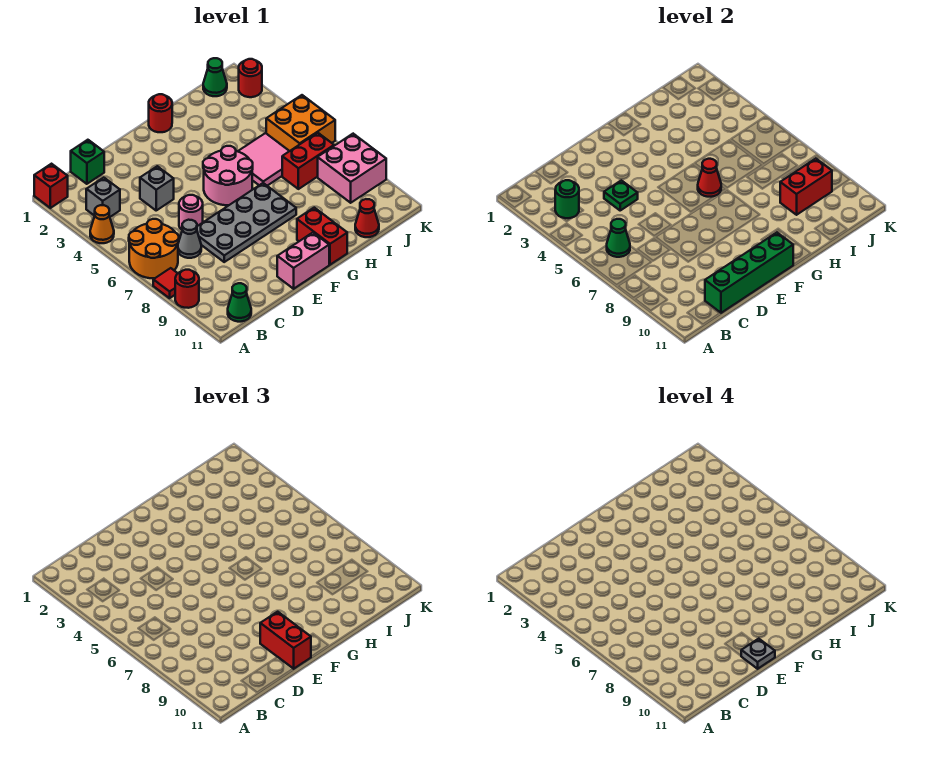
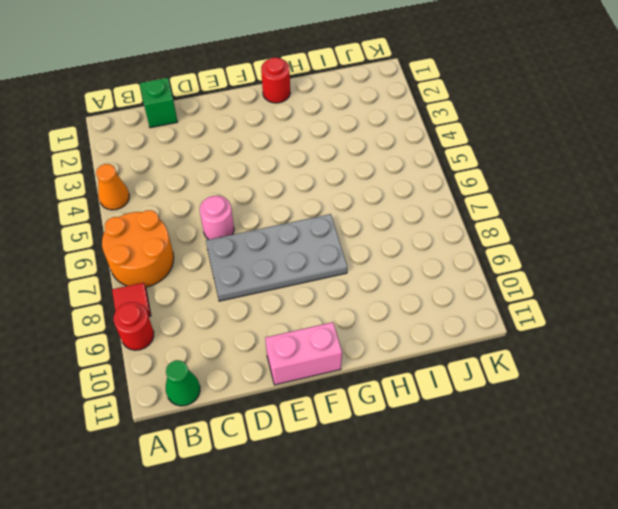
none -> red brick A1 level 1
none -> grey brick B3 level 1
none -> grey cone C7 level 1
none -> grey brick D4 level 1

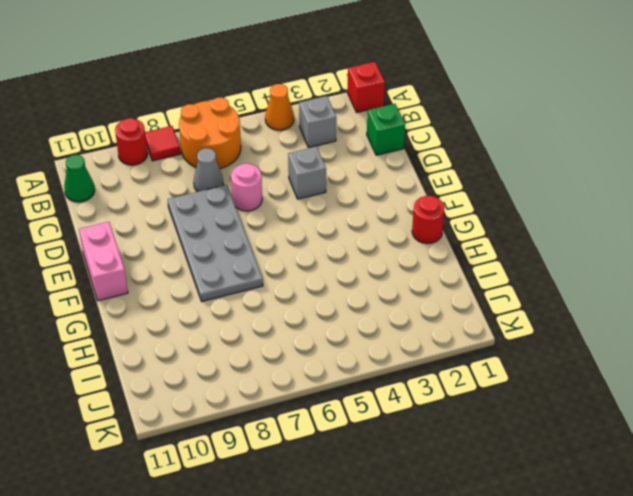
none -> pink round brick F5:G6 level 1
none -> red brick G10:G11 level 1
none -> pink tile H5:I6 level 1
none -> red brick I7:J7 level 1

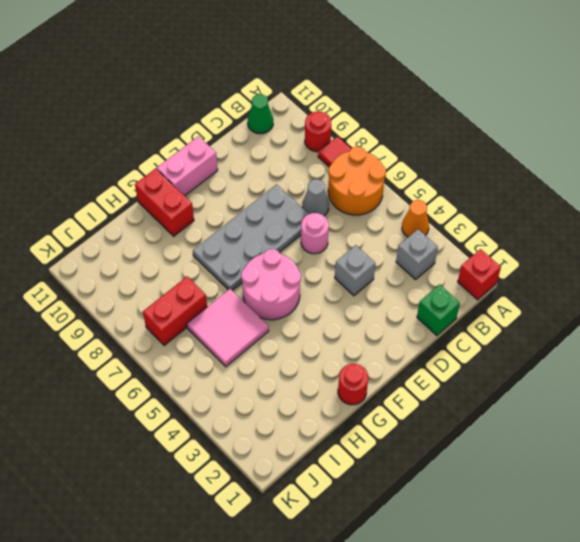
none -> red cone I11 level 1
none -> green cone J1 level 1
none -> orange brick J5:K6 level 1
none -> pink brick J8:K9 level 1

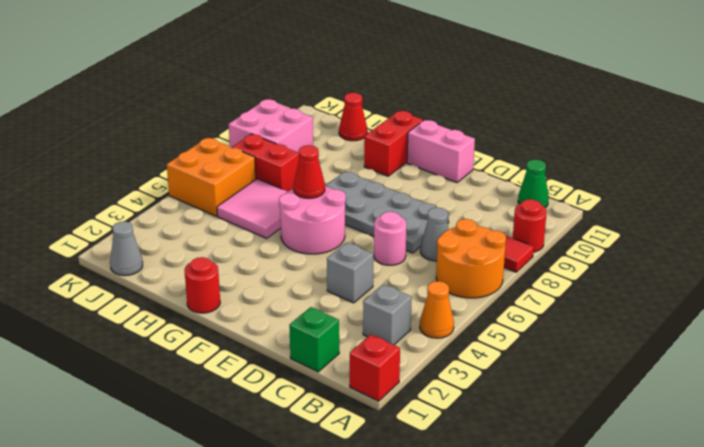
grey cone J1 level 1 -> green cone J1 level 1
none -> red round brick K2 level 1
none -> green round brick B3 level 2
none -> green cone B6 level 2
none -> green brick C11:F11 level 2

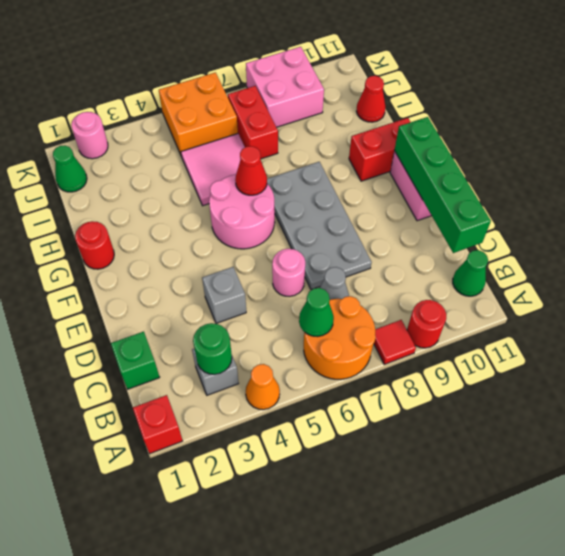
pink round brick K2 level 1 -> red round brick K2 level 1
none -> green plate D4 level 2
none -> red brick I9:J9 level 2
none -> red brick E10:E11 level 3
none -> grey plate E11 level 4

